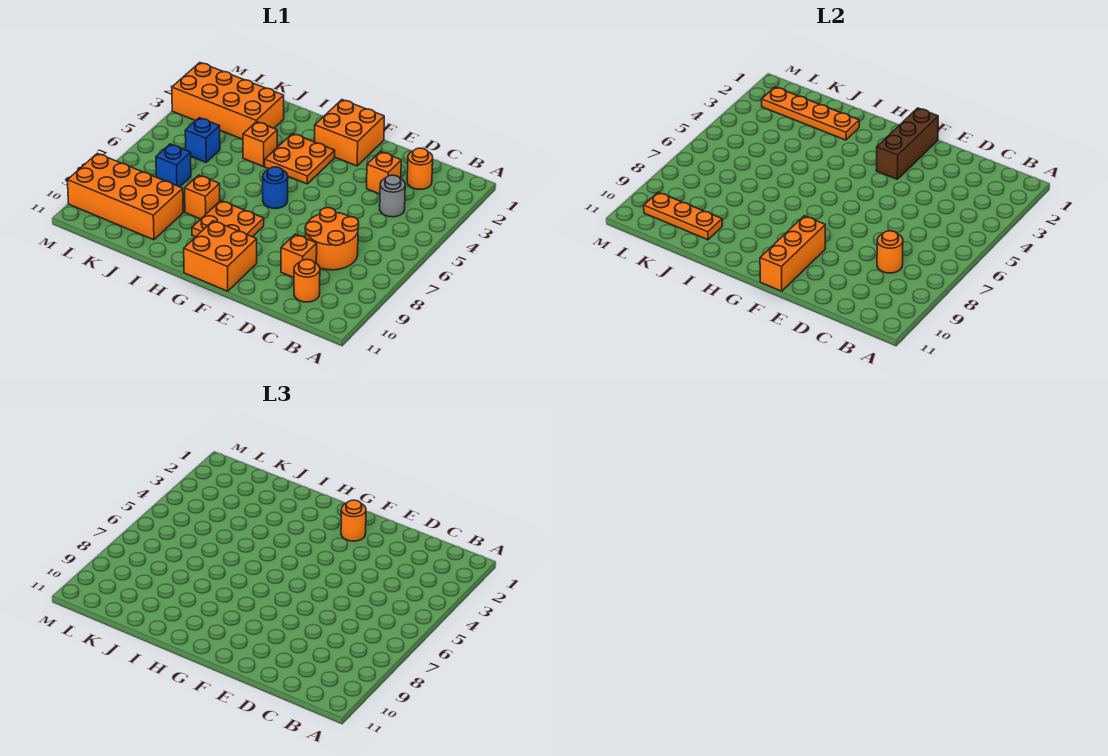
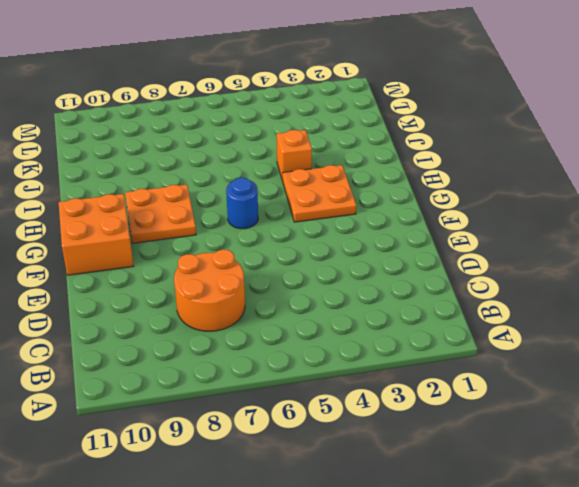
none -> orange round brick C2 level 1
none -> grey round brick C4 level 1
none -> orange round brick C10 level 1

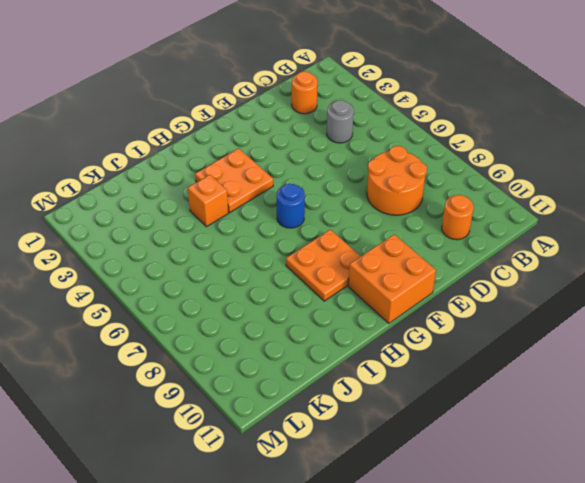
none -> orange brick D3 level 1
none -> orange brick D9 level 1
none -> orange brick F1:G2 level 1

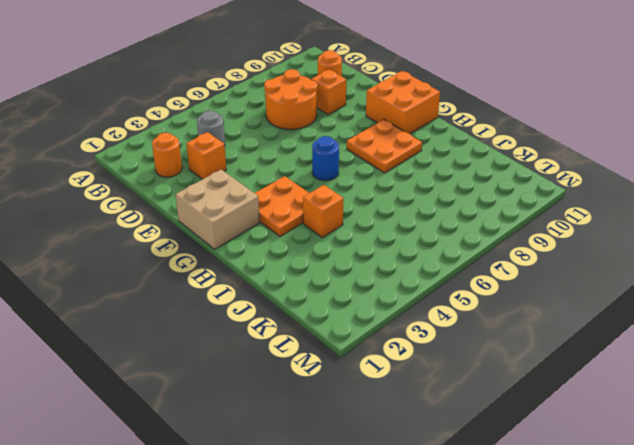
tan brick F1:G2 level 1 -> orange brick F1:G2 level 1
none -> orange brick I8 level 1
none -> orange brick J2:M3 level 1
none -> orange brick J9:M10 level 1

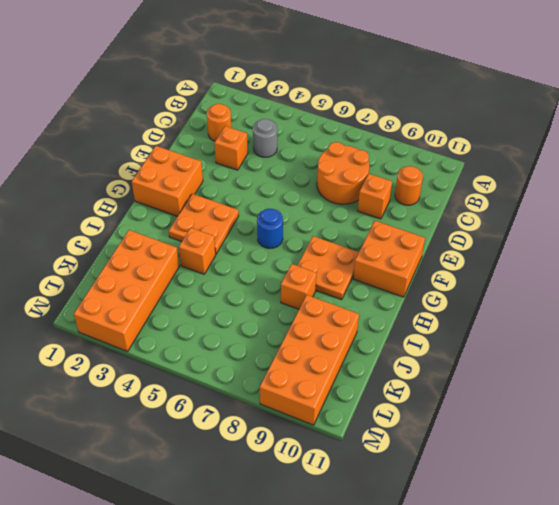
none -> blue brick K5 level 1
none -> blue brick K7 level 1
none -> orange round brick C8 level 2

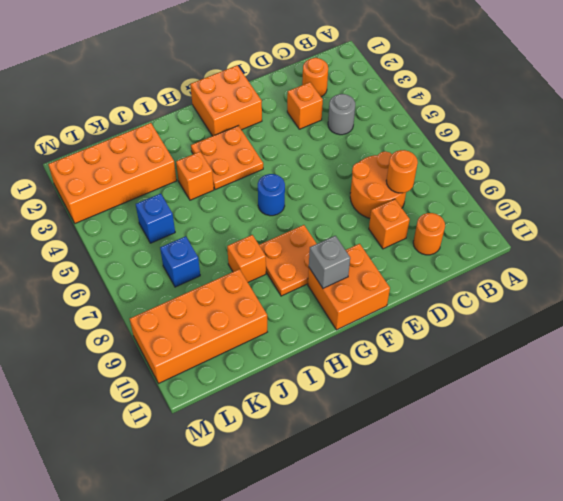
grey brick G10 level 2 -> none
none -> brown brick F1:F3 level 2
none -> orange brick F9:F11 level 2
none -> orange plate I2:L2 level 2

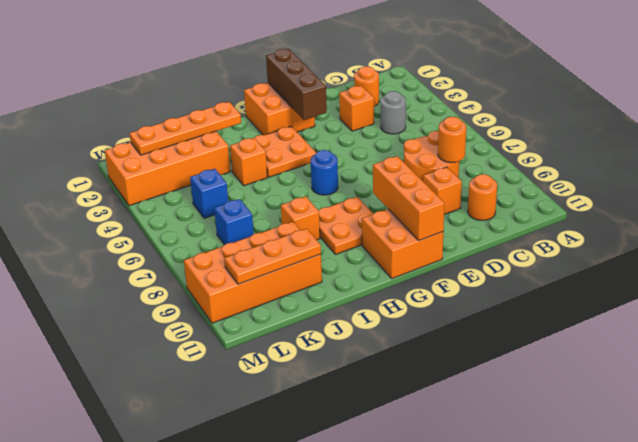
none -> orange round brick F2 level 3

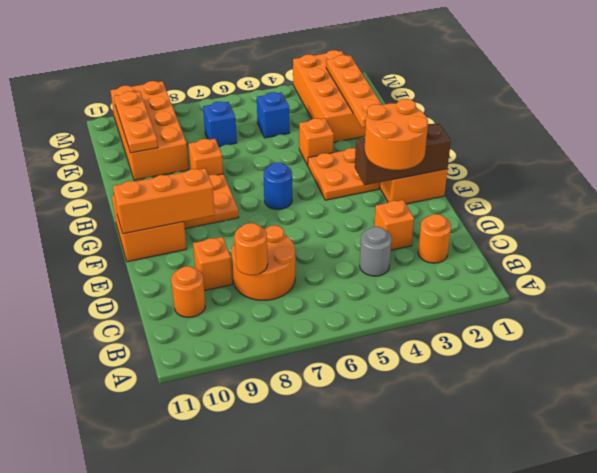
orange round brick E2:F3 level 3 -> orange round brick F2 level 3

